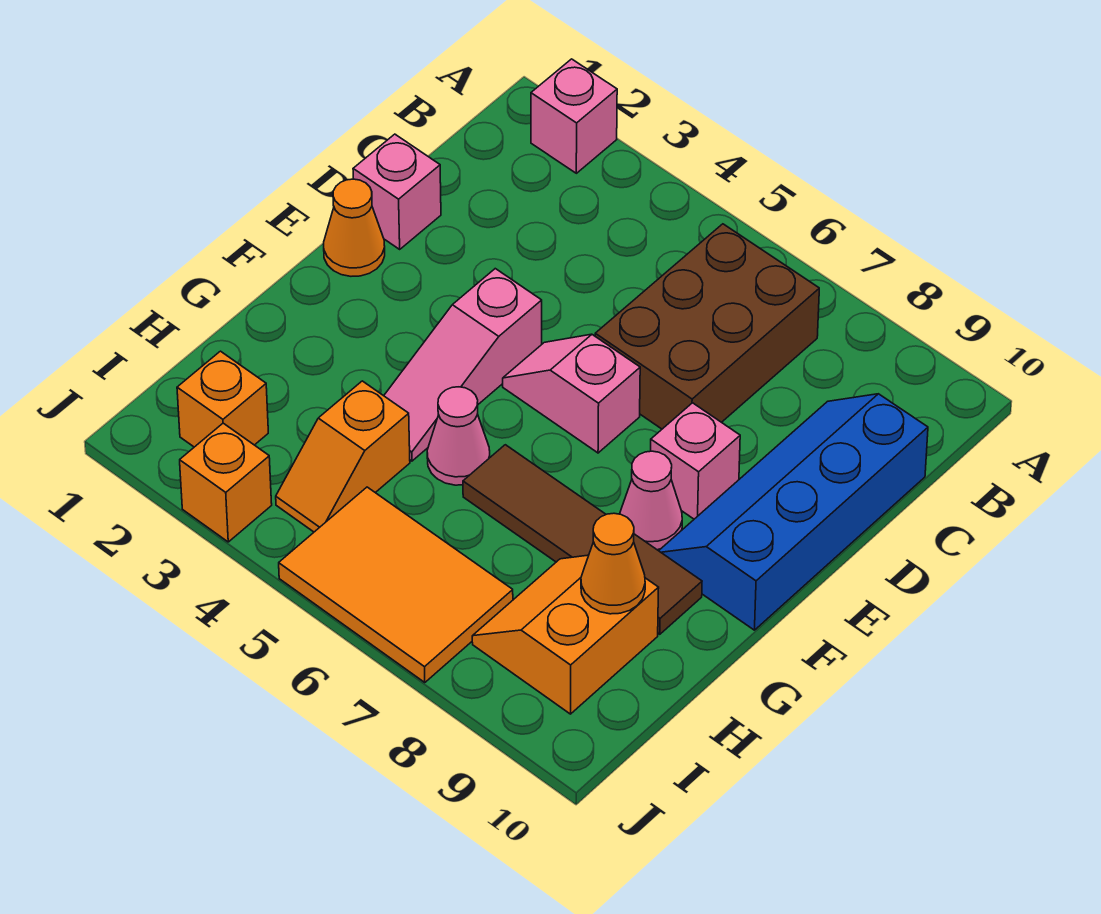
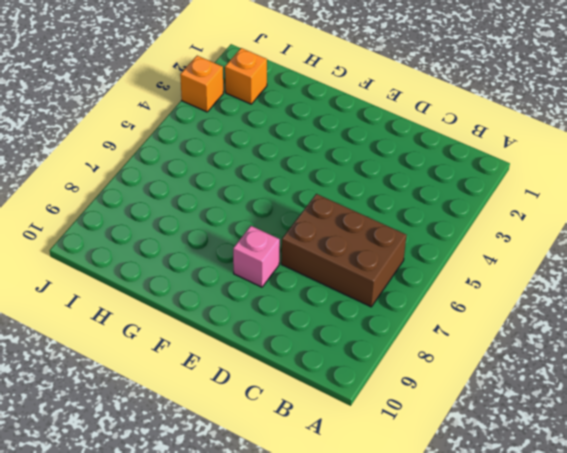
none -> pink brick A2 level 1
none -> blue slope C9:F10 level 1 top 10
none -> pink brick D1 level 1

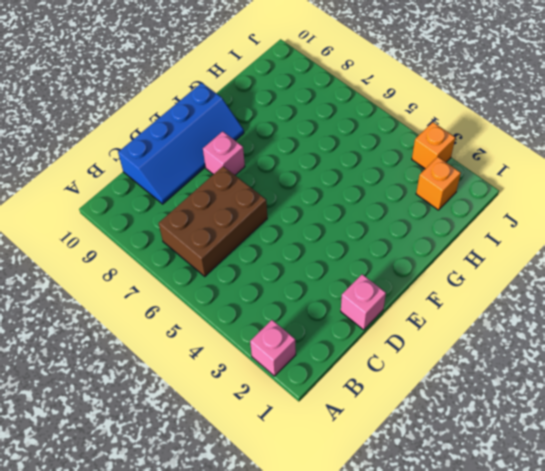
none -> orange cone E1 level 1
none -> pink slope E4:G4 level 1 top E
none -> pink slope E5:E6 level 1 top 6

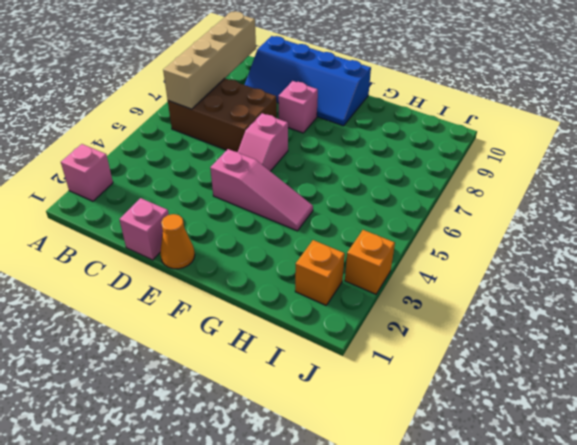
tan brick B6:B9 level 2 -> none
none -> pink cone F8 level 1
none -> pink cone G5 level 1
none -> brown tile G6:G9 level 1

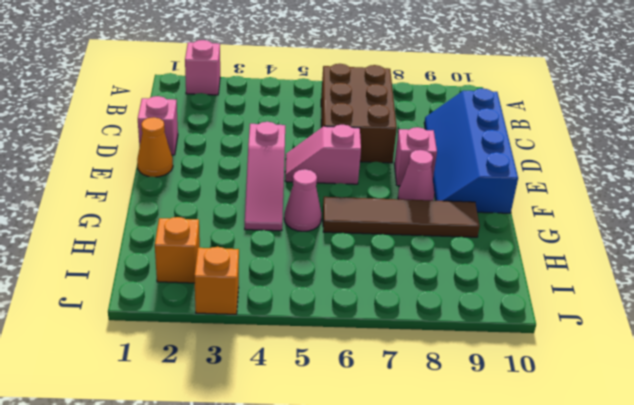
none -> orange slope H4:I4 level 1 top H
none -> orange slope H8:I9 level 1 top 9
none -> orange tile I5:J7 level 1

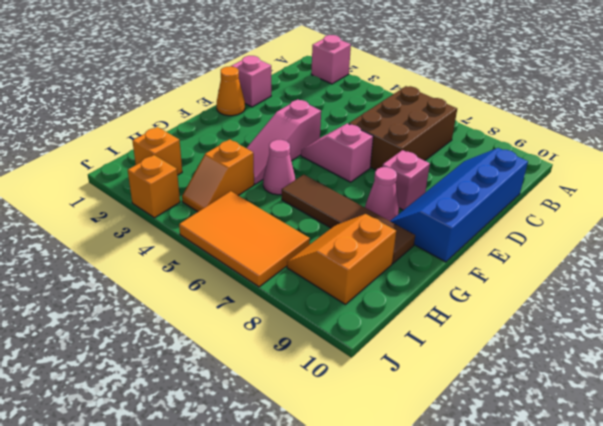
none -> orange cone H9 level 2

